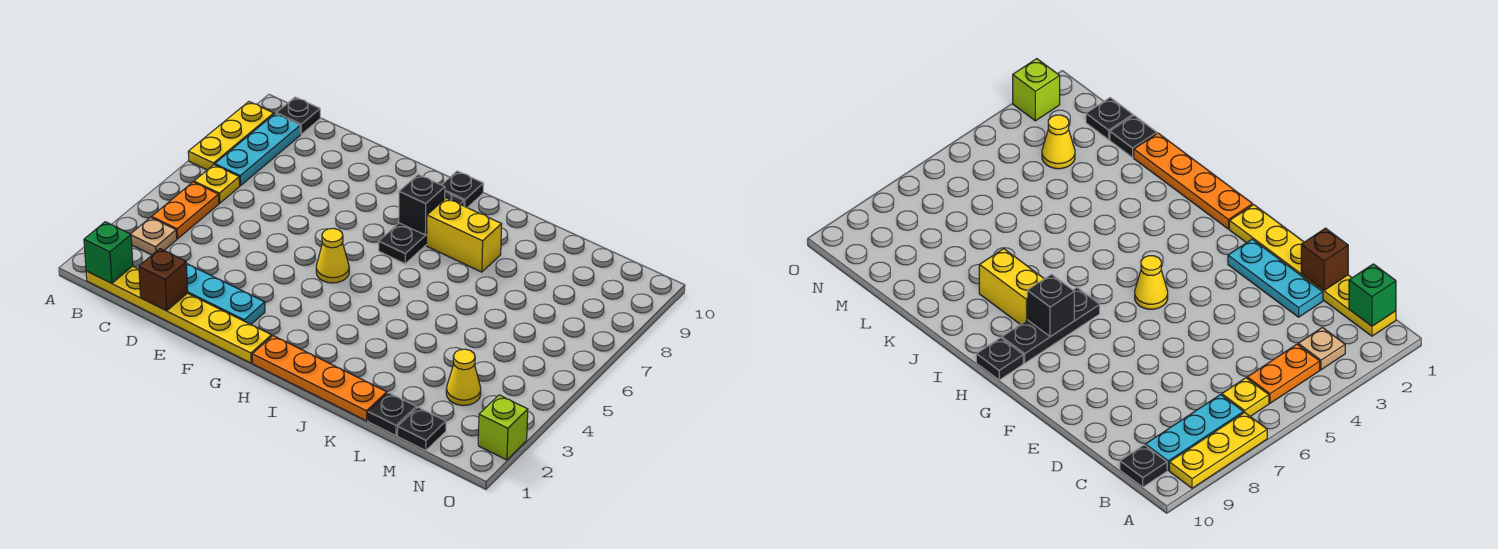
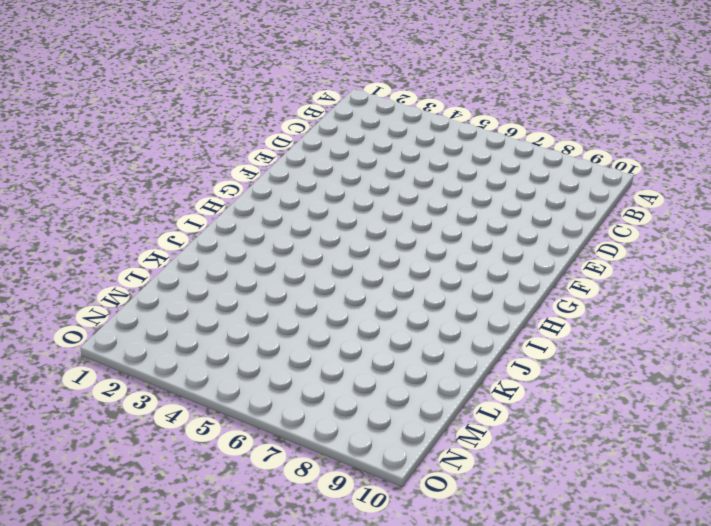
none -> yellow plate A7:A9 level 1
none -> yellow plate B1:G1 level 1
none -> tan plate B3 level 1

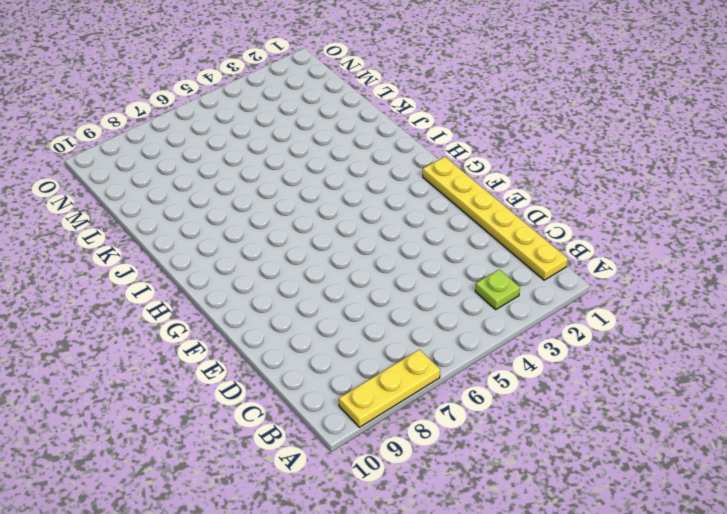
lime plate B3 level 1 -> tan plate B3 level 1
none -> orange plate B4:B5 level 1
none -> yellow plate B6 level 1
none -> cyan plate B7:B9 level 1

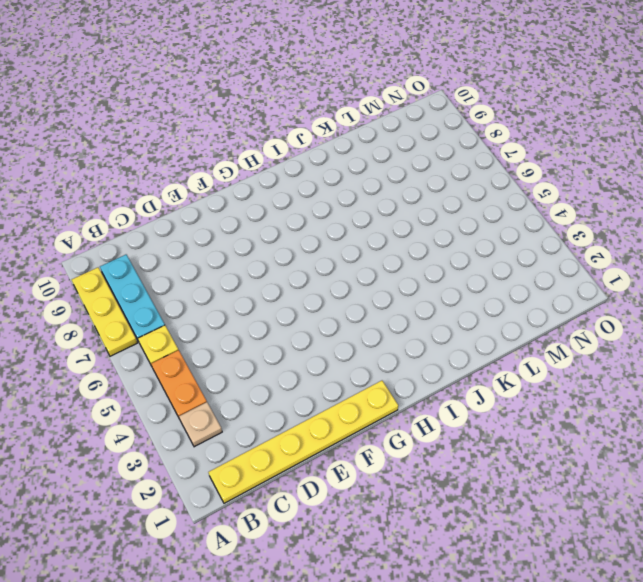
none -> black plate B10 level 1
none -> cyan plate D2:F2 level 1
none -> yellow cone G5 level 1

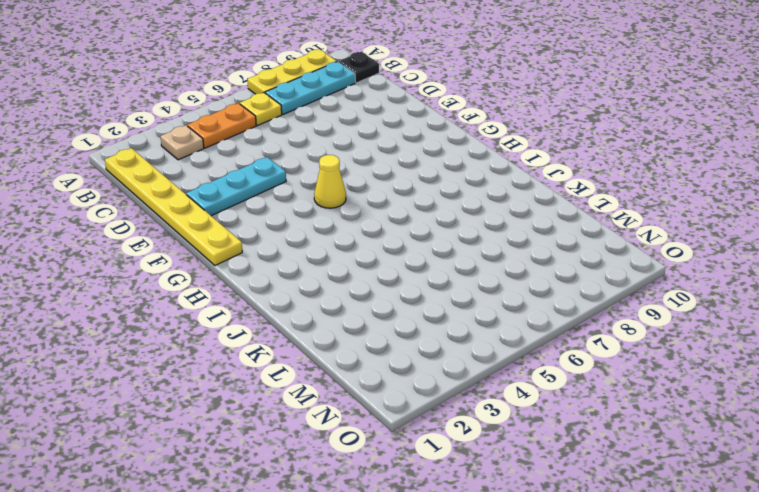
cyan plate E2:E4 level 1 -> cyan plate D2:F2 level 1
none -> orange plate H1:K1 level 1
none -> black plate H7:H9 level 1
none -> black plate H10 level 1

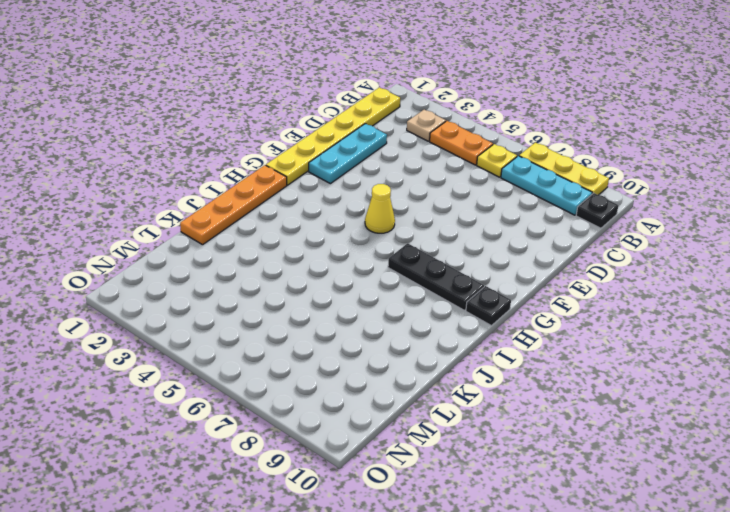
none -> yellow brick I8:J8 level 1
none -> black plate L1 level 1
none -> black plate M1 level 1

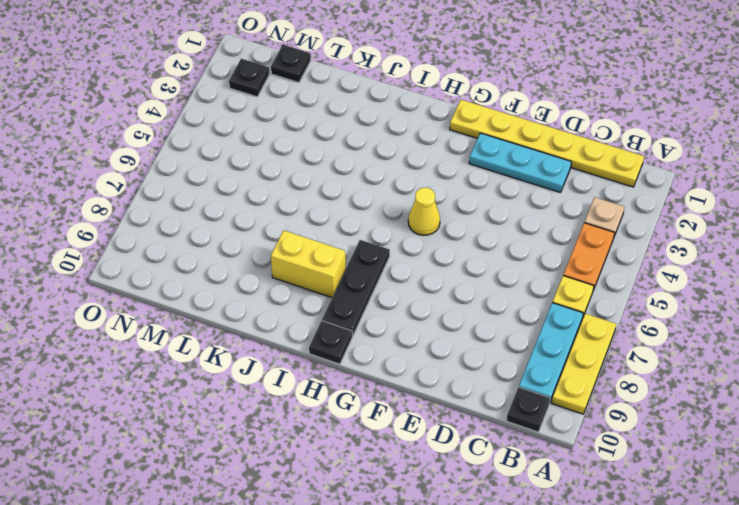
black plate N2 level 1 -> black plate L1 level 1
none -> orange plate H1:K1 level 1
none -> yellow cone M3 level 1
none -> lime brick O2 level 1

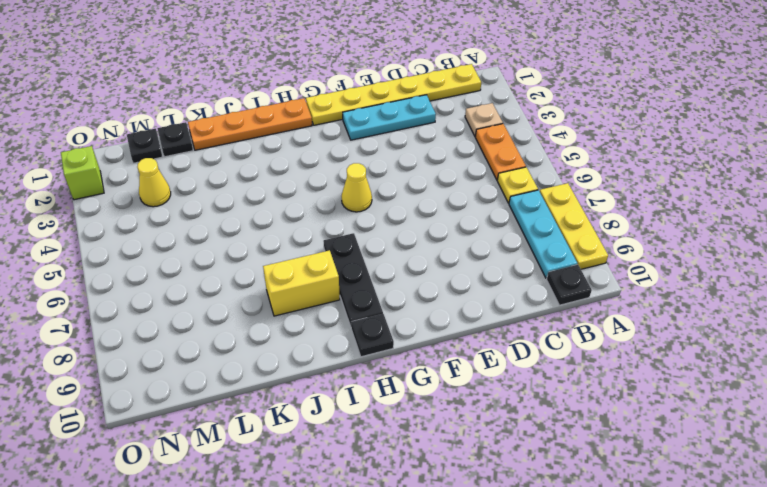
none -> green brick B1 level 2
none -> brown brick D1 level 2
none -> black brick H8 level 2

